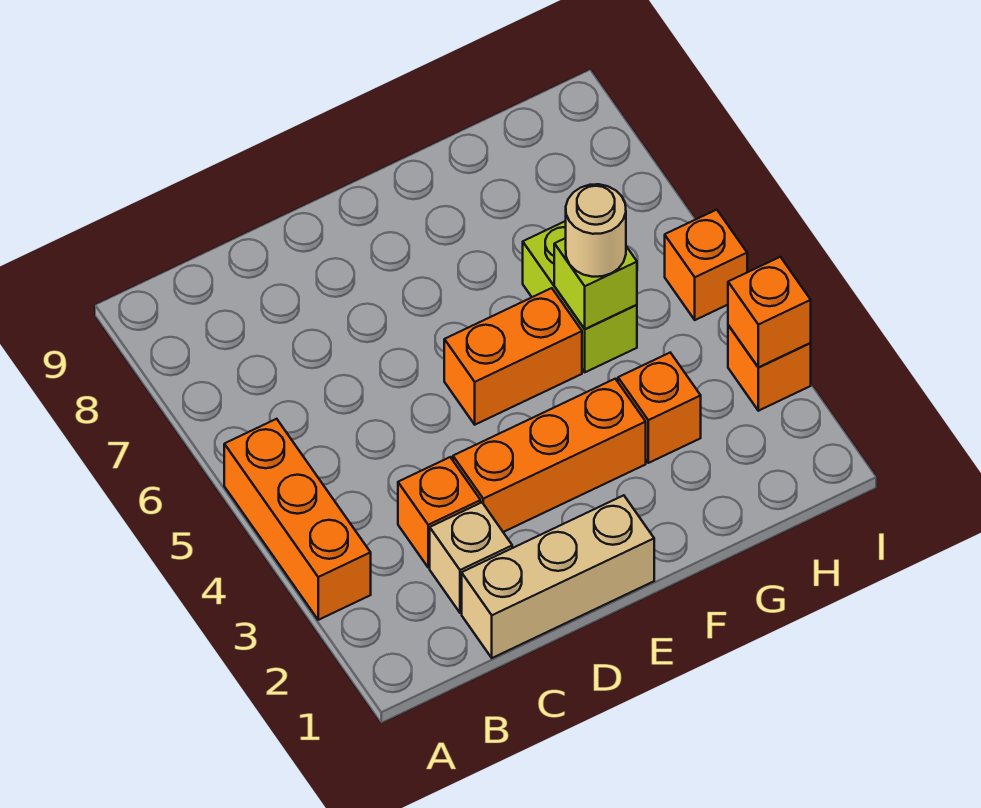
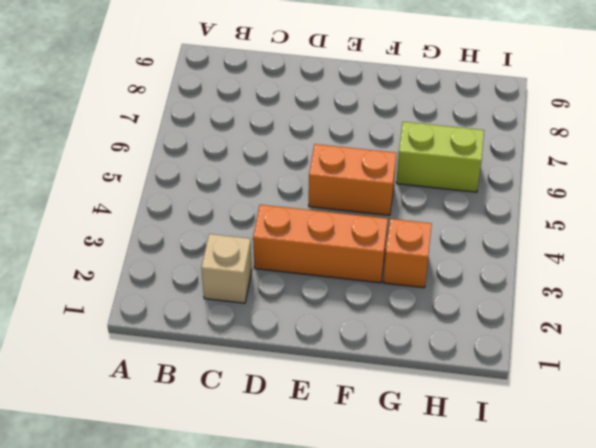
lime brick G6:H6 level 1 -> lime brick G5:G6 level 1
none -> orange brick A3:A5 level 1
none -> tan brick C1:E1 level 1
none -> orange brick C3 level 1

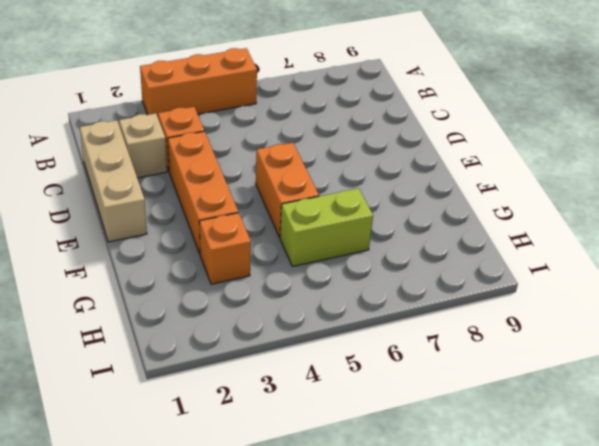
none -> orange brick I3 level 1
none -> orange brick I5 level 1
none -> lime brick G5 level 2

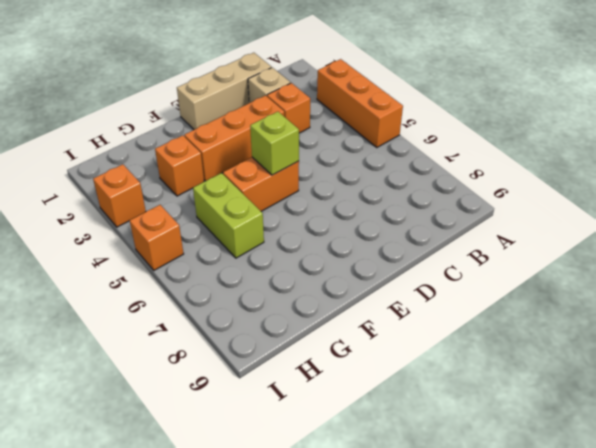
lime brick E5 level 2 -> lime brick G5 level 2
none -> orange brick I3 level 2
none -> tan round brick G5 level 3

